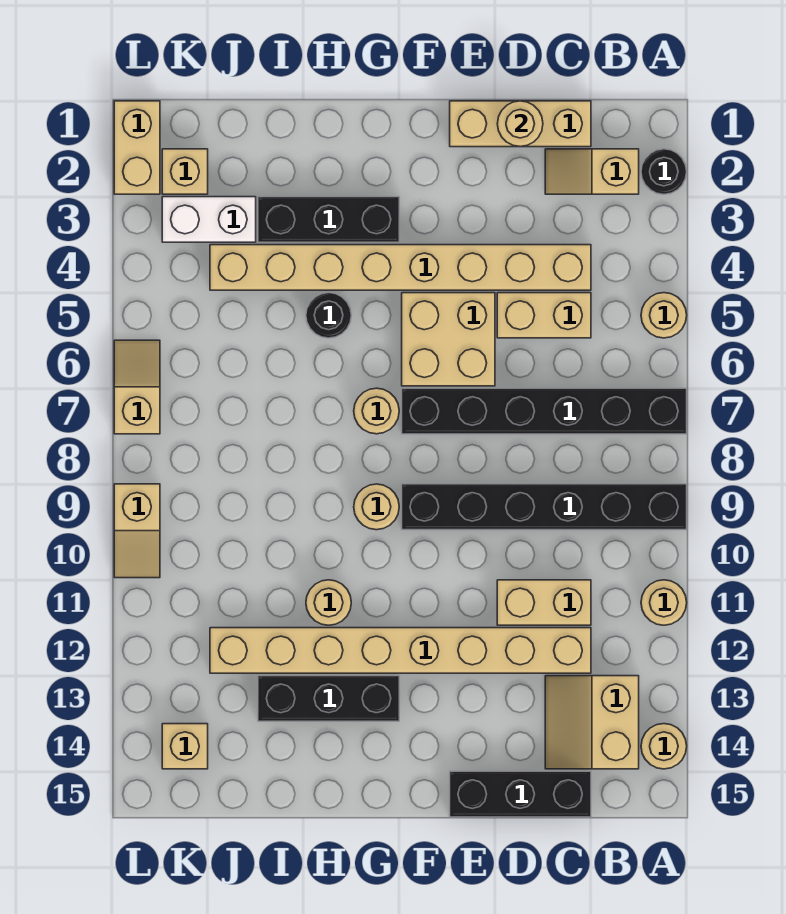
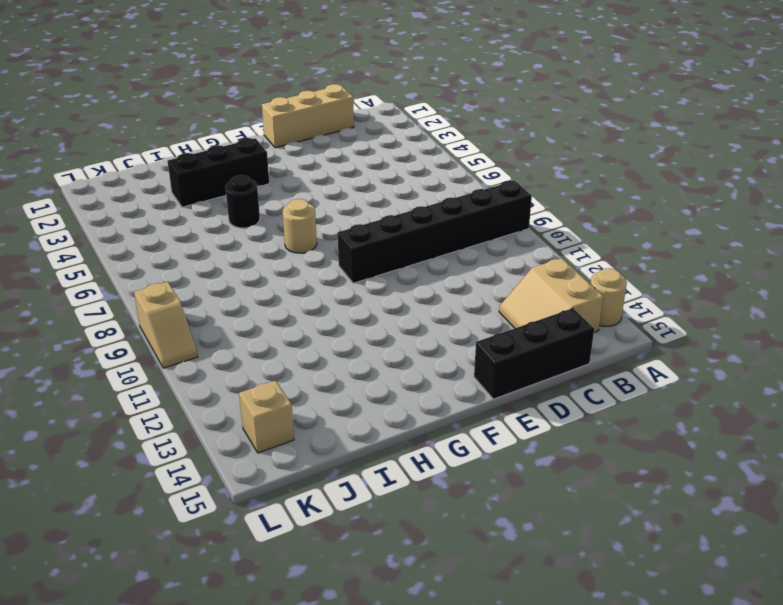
none -> black round brick A2 level 1
none -> tan round brick A5 level 1
none -> black brick A7:F7 level 1

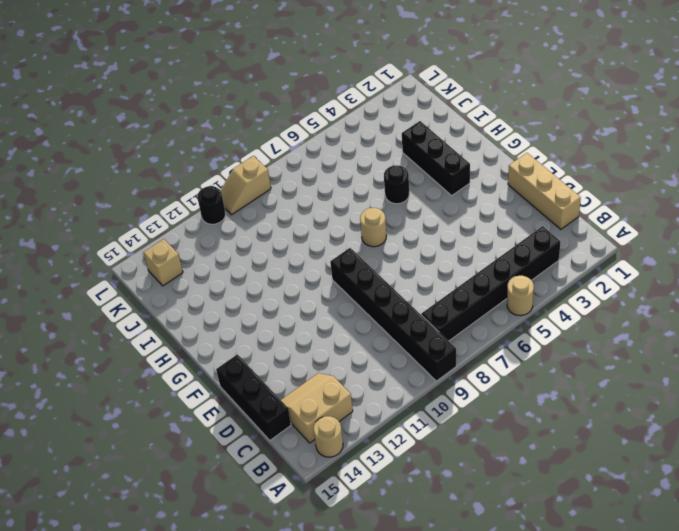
black brick B3:B8 level 1 -> black brick A7:F7 level 1
black round brick L11 level 1 -> black round brick A2 level 1
none -> tan round brick A11 level 1
none -> tan slope B2:C2 level 1 top B
none -> tan brick C4:J4 level 1

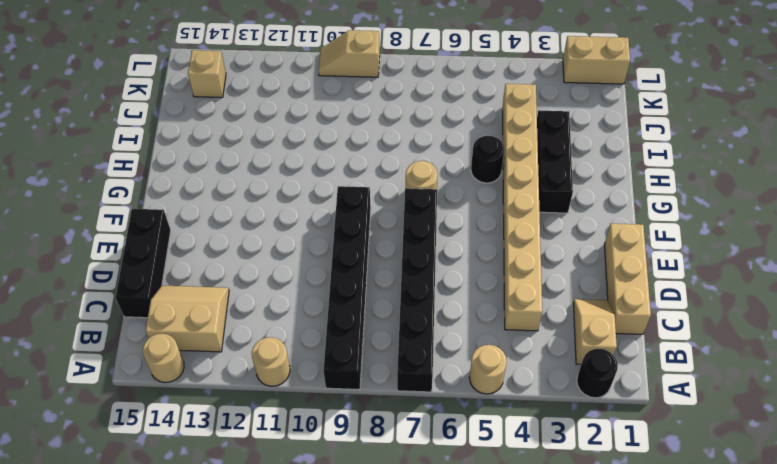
none -> tan brick C5:D5 level 1
none -> tan brick C11:D11 level 1
none -> tan brick C12:J12 level 1

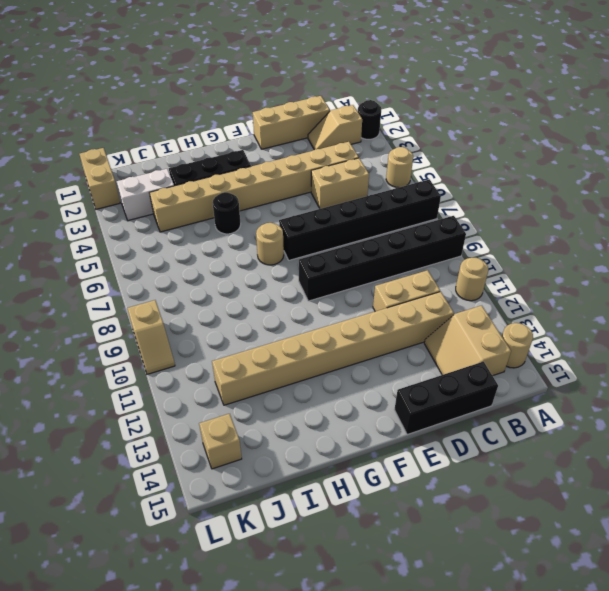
none -> tan brick E5:F6 level 1
none -> tan round brick G9 level 1
none -> black brick G13:I13 level 1

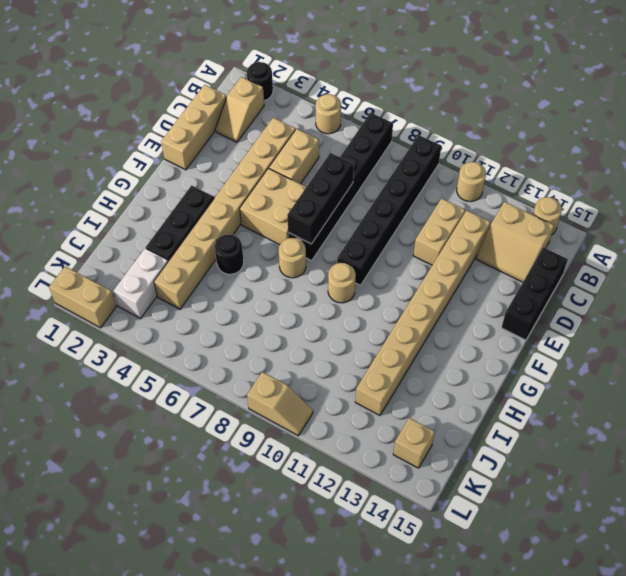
black brick D7:F7 level 2 -> black brick G13:I13 level 1
none -> tan round brick H11 level 1
none -> tan brick K2 level 1
none -> tan slope L6:L7 level 1 top 7

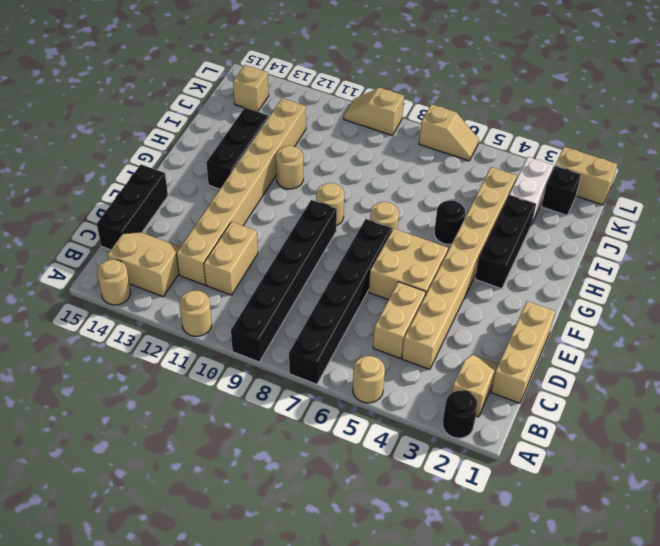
black brick K2 level 1 -> tan brick K2 level 1
none -> tan round brick D1 level 2

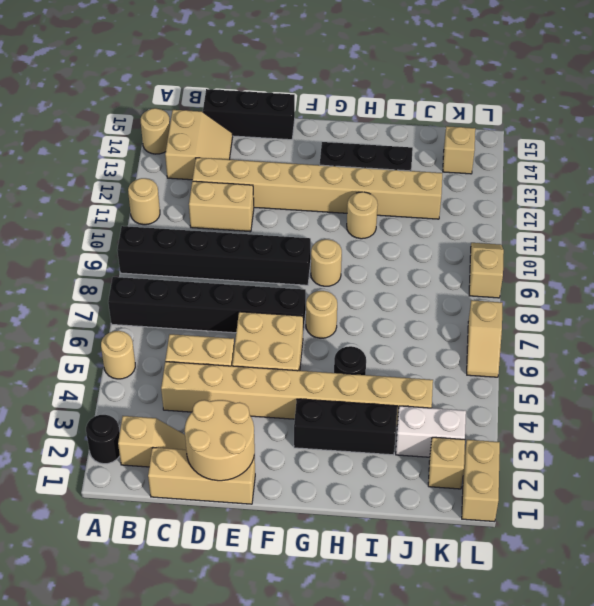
tan round brick D1:E2 level 2 -> tan round brick D1 level 2

